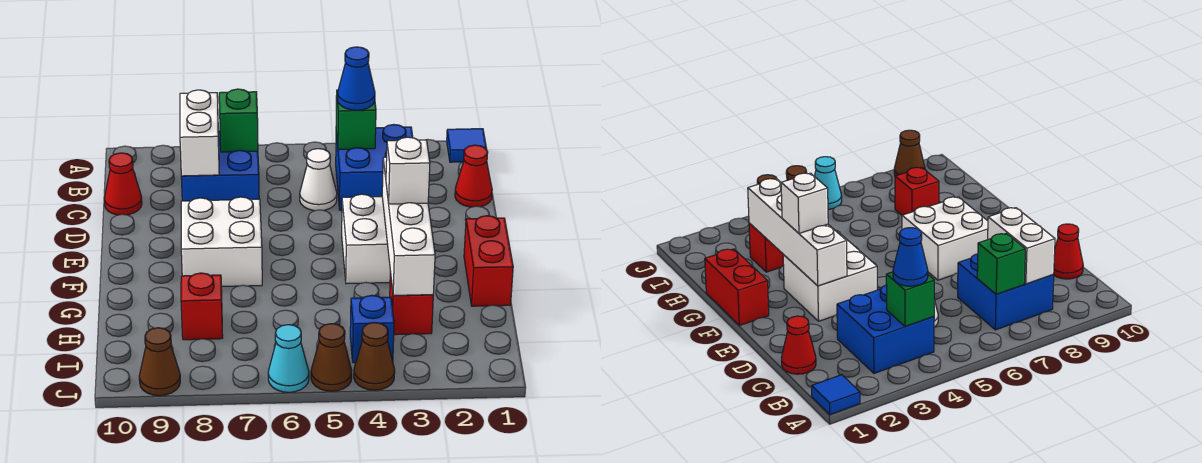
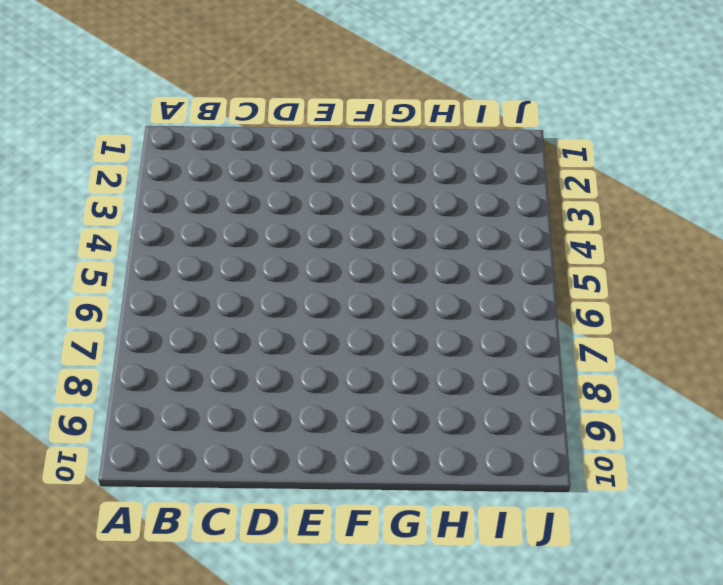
none -> blue tile A1 level 1
none -> blue brick B3:C4 level 1
none -> blue brick B7:C8 level 1

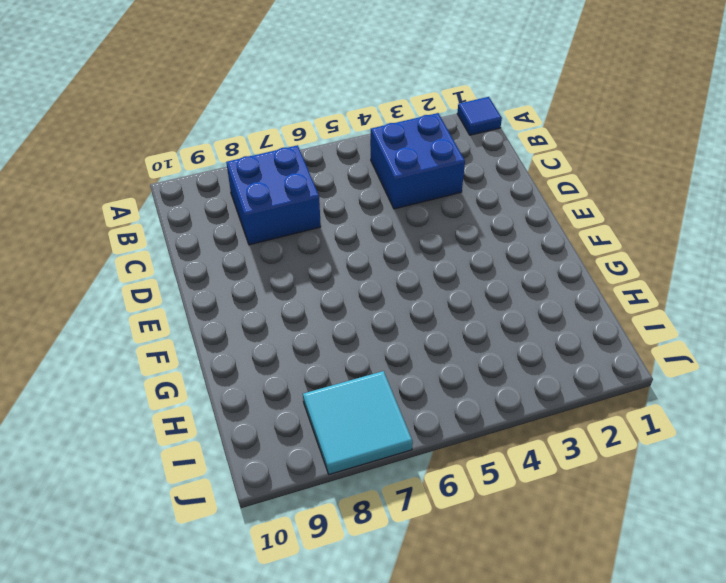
cyan tile I7:J8 level 1 -> none
none -> red cone C1 level 1
none -> white cone C5 level 1
none -> red cone C10 level 1

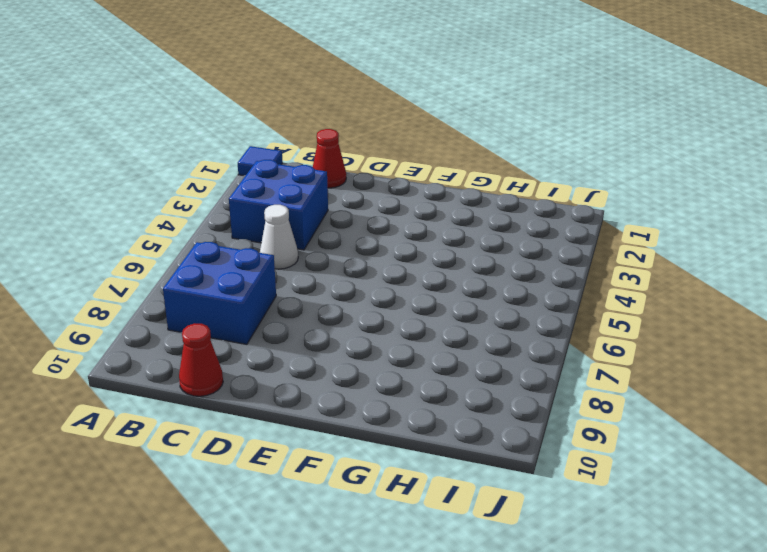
none -> white brick E3:F4 level 1
none -> white brick E7:F8 level 1
none -> red brick F1:G1 level 1

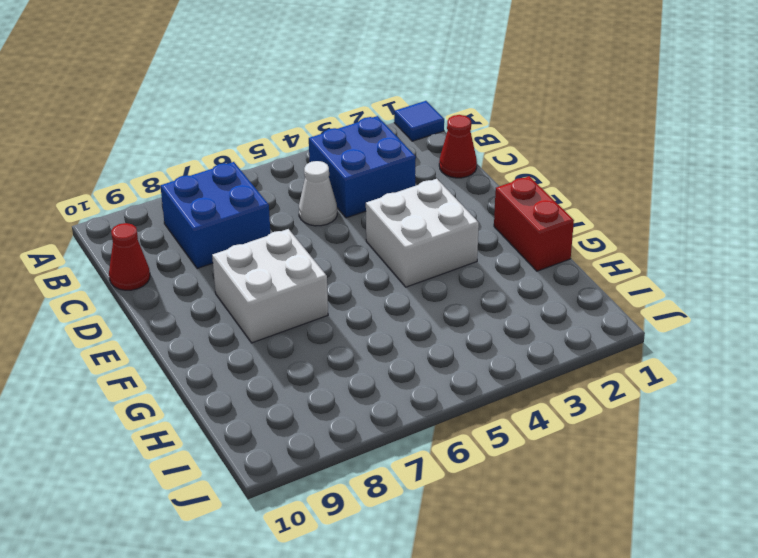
none -> red brick H3 level 1
none -> red brick H8 level 1
none -> blue brick I4 level 1

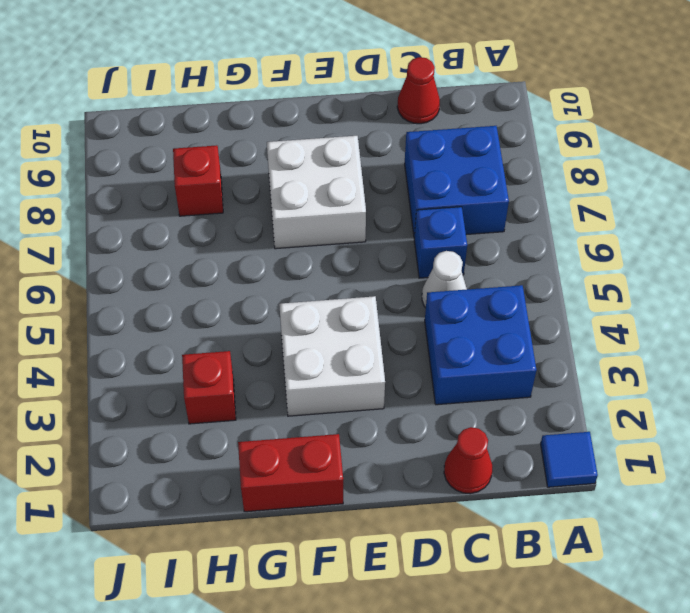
blue brick C6 level 1 -> blue brick I4 level 1
none -> brown cone J4 level 1
none -> brown cone J5 level 1
none -> cyan cone J6 level 1

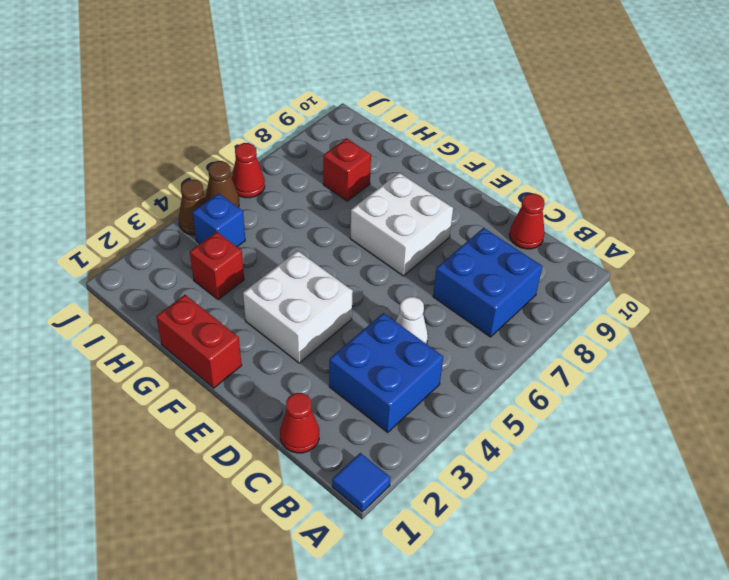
red cone J6 level 1 -> cyan cone J6 level 1
none -> brown cone J9 level 1
none -> green brick B4 level 2
none -> green brick B7 level 2

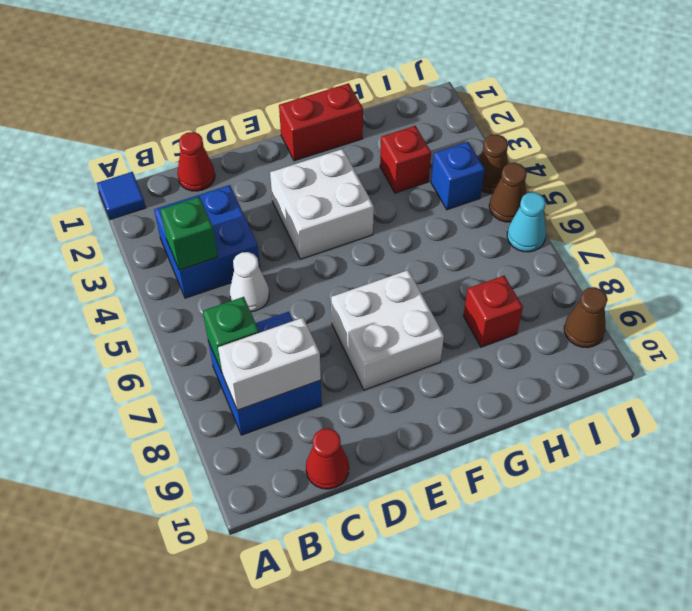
none -> white brick E3:H3 level 2
none -> blue cone B4 level 3
none -> white brick F3 level 3

